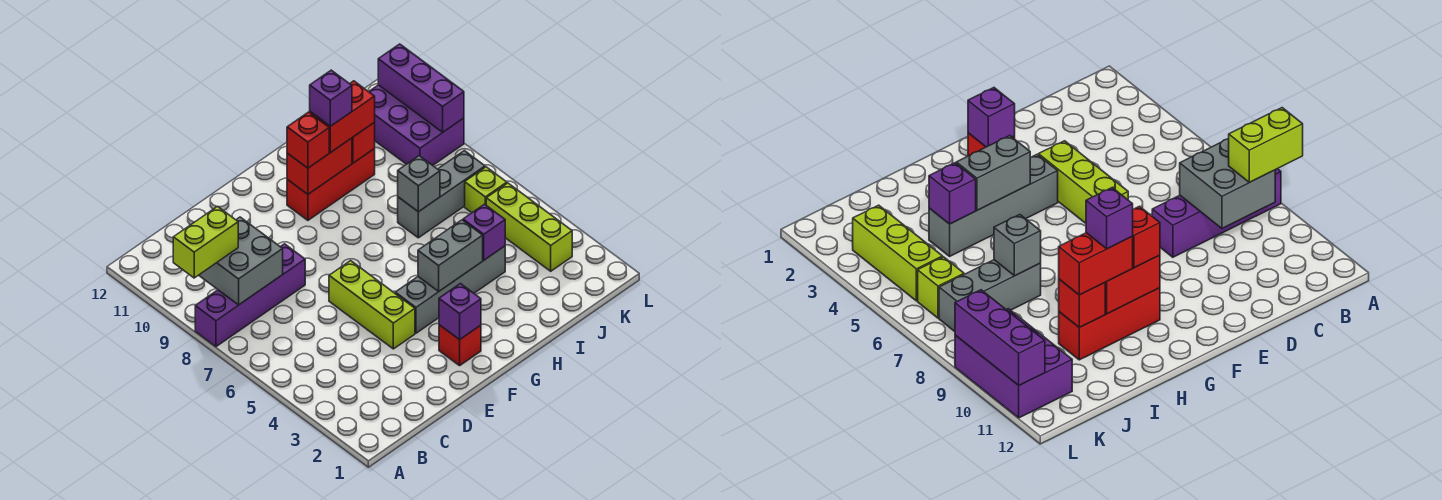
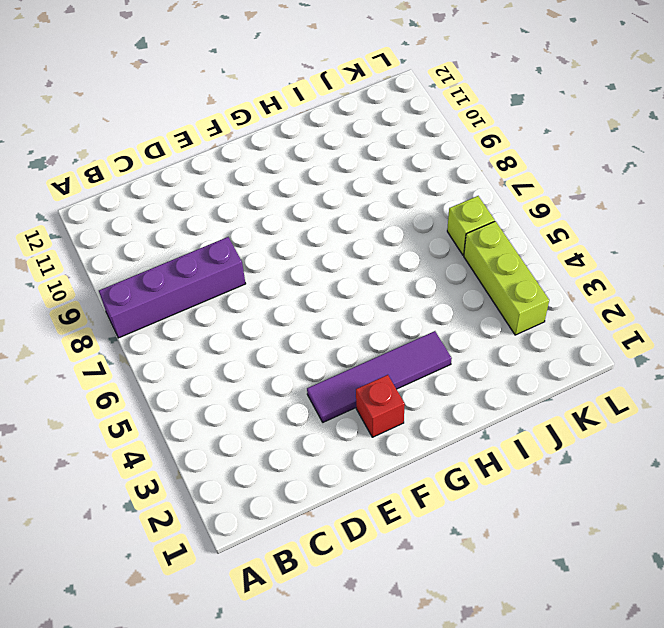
purple tile E3:H3 level 1 -> none
none -> lime brick E4:E6 level 1
none -> grey brick F4:I4 level 1
none -> red brick G10:I10 level 1

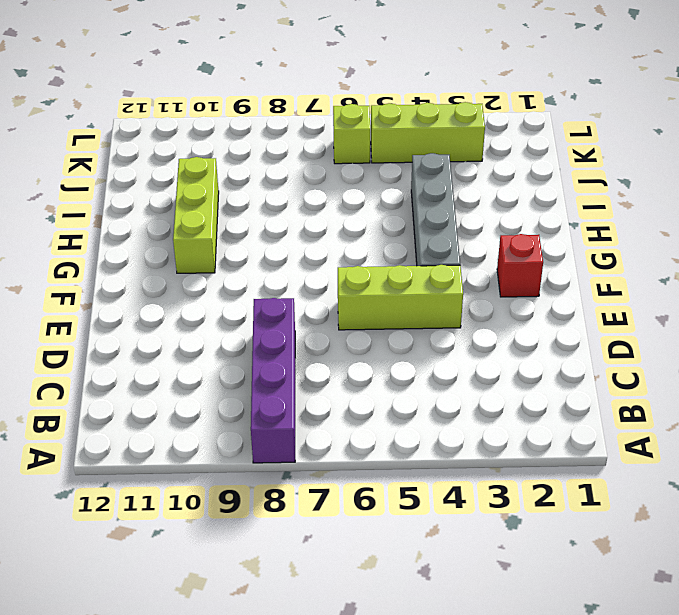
lime brick G10:I10 level 1 -> red brick G10:I10 level 1
none -> grey brick I7:K7 level 1
none -> purple brick K9:L11 level 1
none -> grey brick B8:C9 level 2

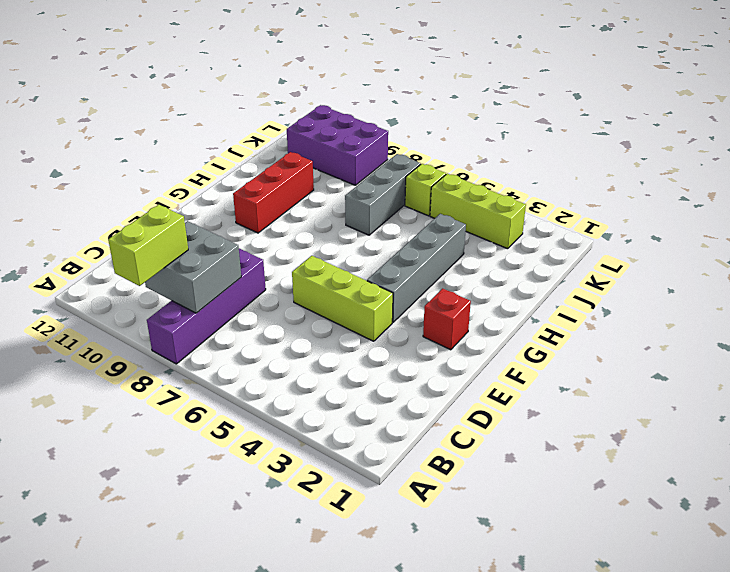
none -> purple brick F2 level 2
none -> grey brick G4:H4 level 2
none -> red brick G10:H10 level 2

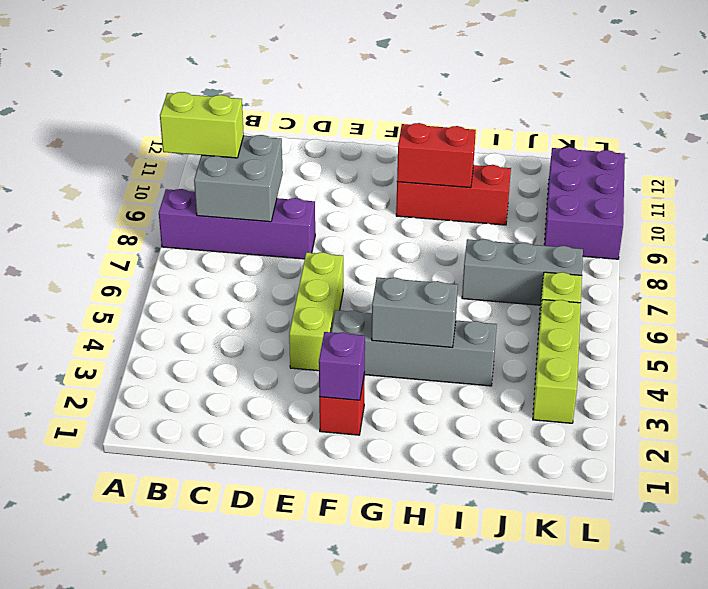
none -> purple brick I4 level 2
none -> grey brick I7 level 2
none -> red brick I10 level 2

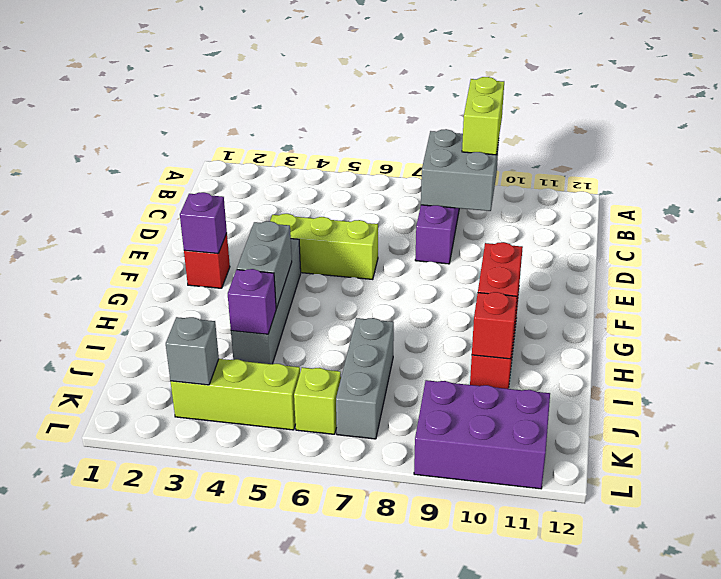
grey brick K3 level 2 -> grey brick I7 level 2
none -> purple brick L9:L11 level 2
none -> red brick G10 level 3
none -> red brick H10:I10 level 3

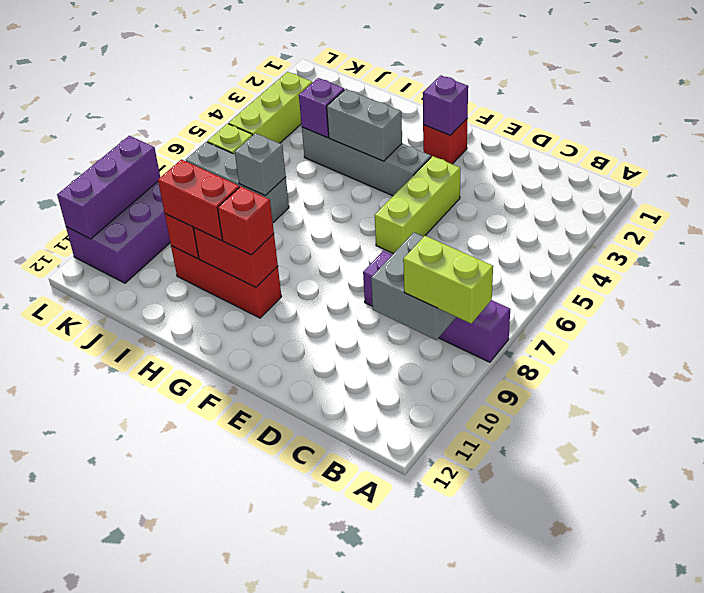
none -> purple brick H10 level 4

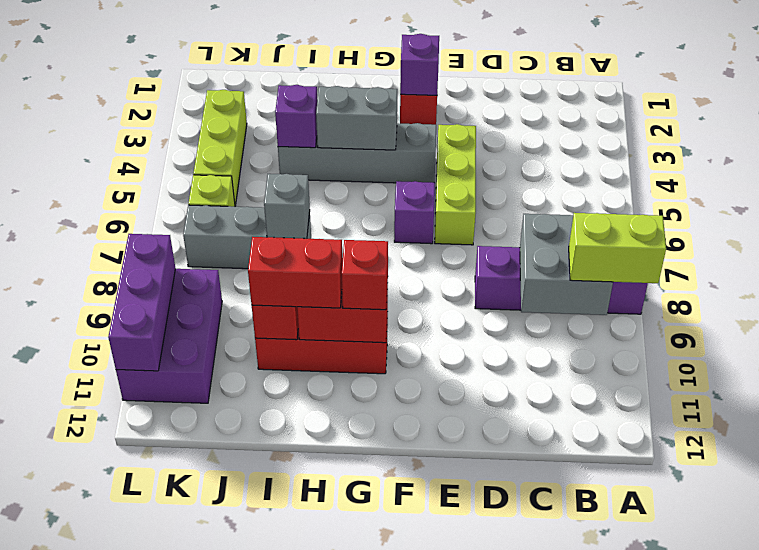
purple brick F6 level 1 -> purple brick H10 level 4

